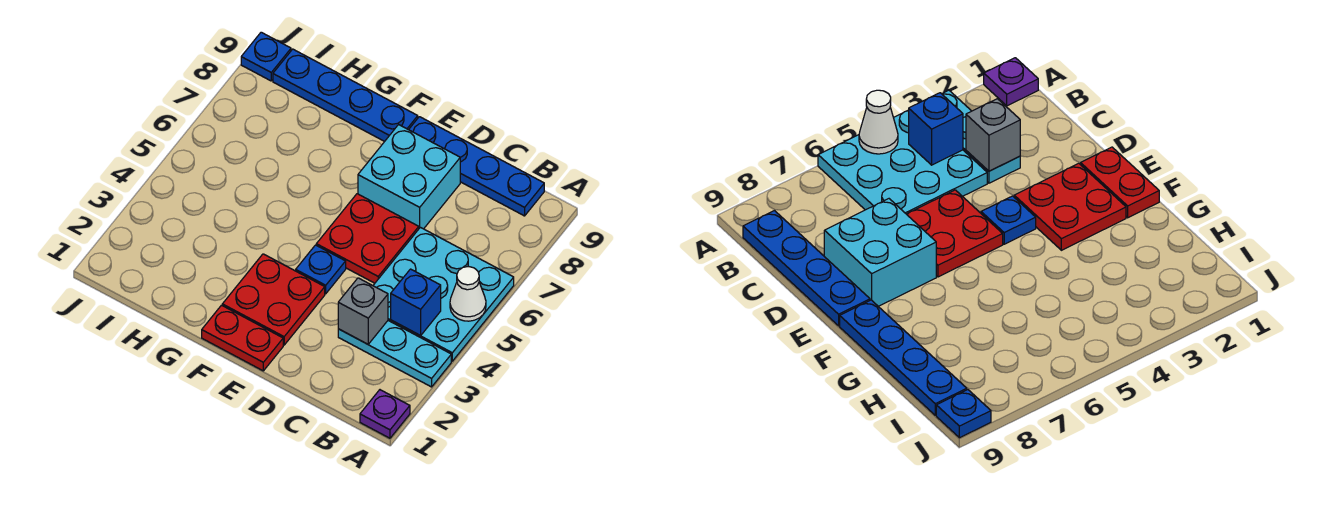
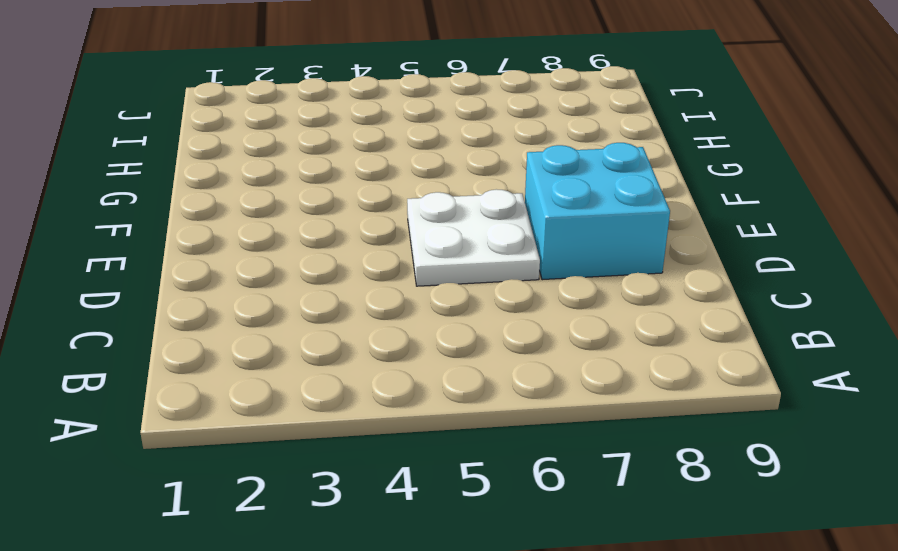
white plate D5:E6 level 1 -> red plate D5:E6 level 1
none -> purple plate A1 level 1
none -> cyan plate A3:C3 level 1
none -> cyan plate A4:C6 level 1

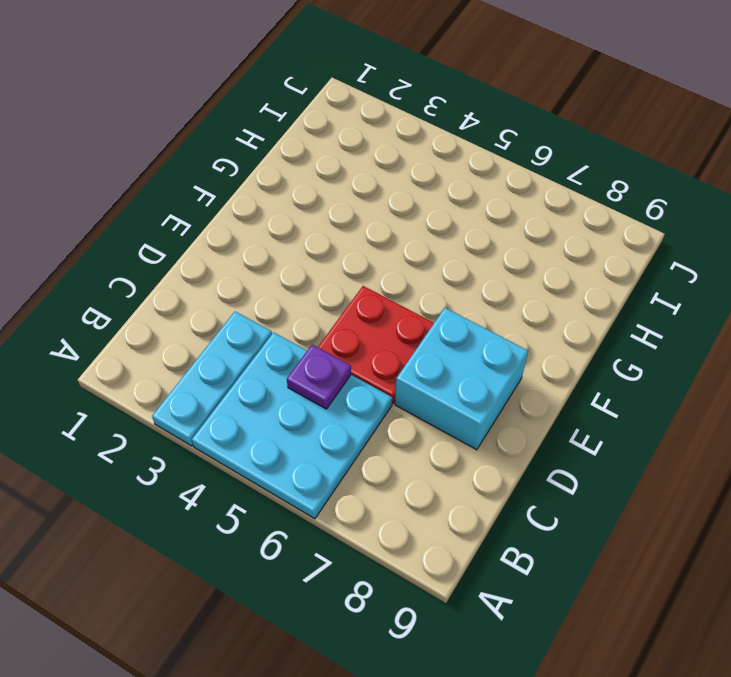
purple plate C5 level 2 -> purple plate A1 level 1
none -> blue plate B9:E9 level 1
none -> red plate E1:F1 level 1
none -> red plate E2:F3 level 1

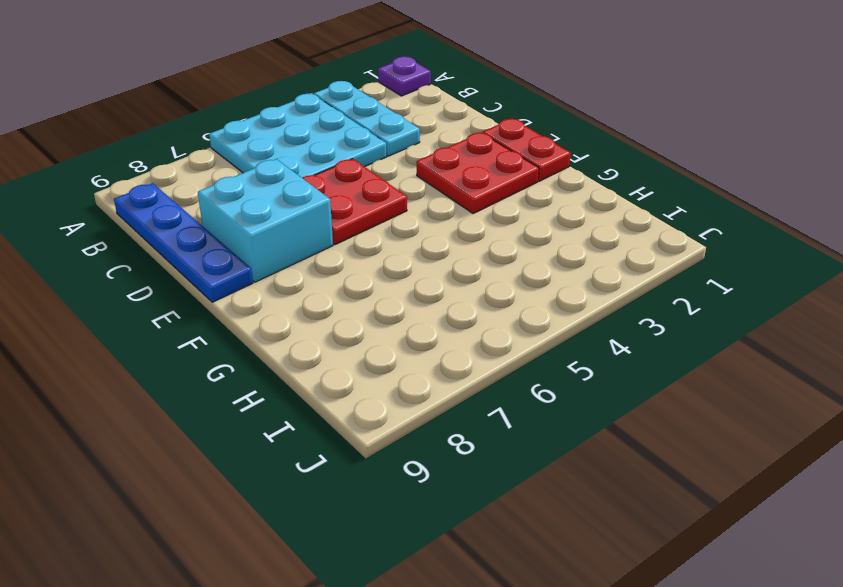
none -> blue plate E4 level 1
none -> blue plate F9:I9 level 1
none -> blue plate J9 level 1

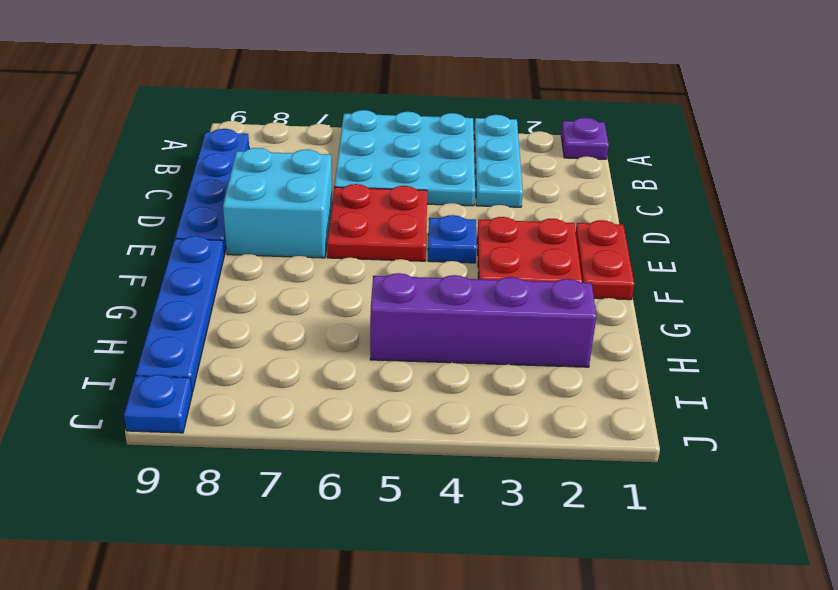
purple brick H2:H5 level 1 -> none
none -> white cone A5 level 2
none -> blue brick B4 level 2
none -> grey brick C3 level 2

